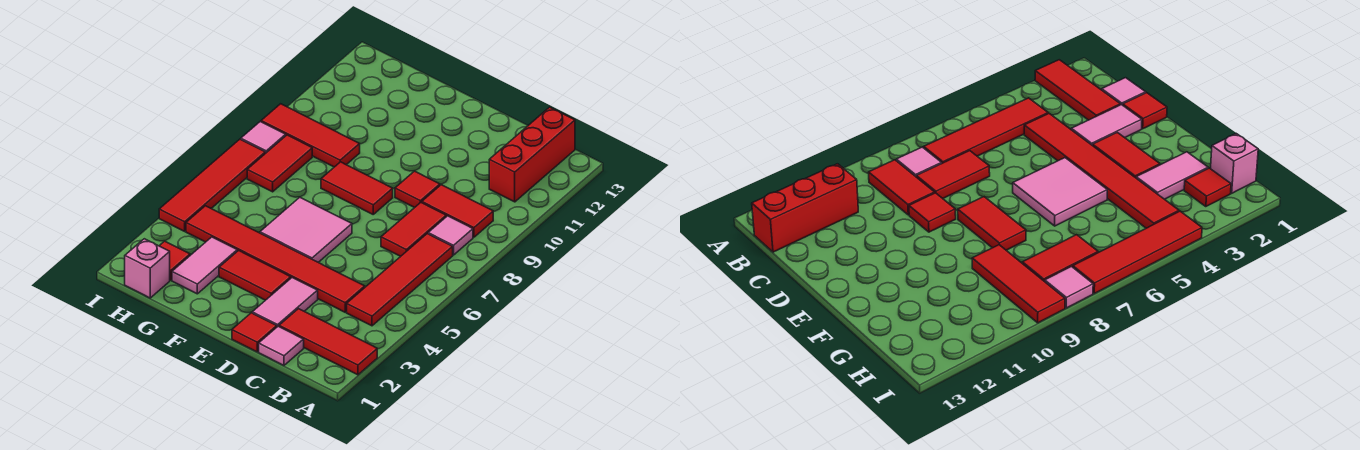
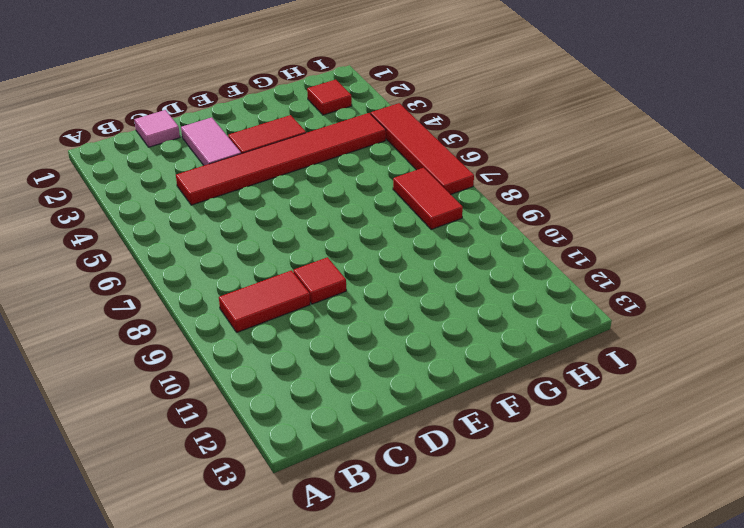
none -> red tile A2:C2 level 1
none -> red tile B4:B7 level 1
none -> pink tile B8 level 1

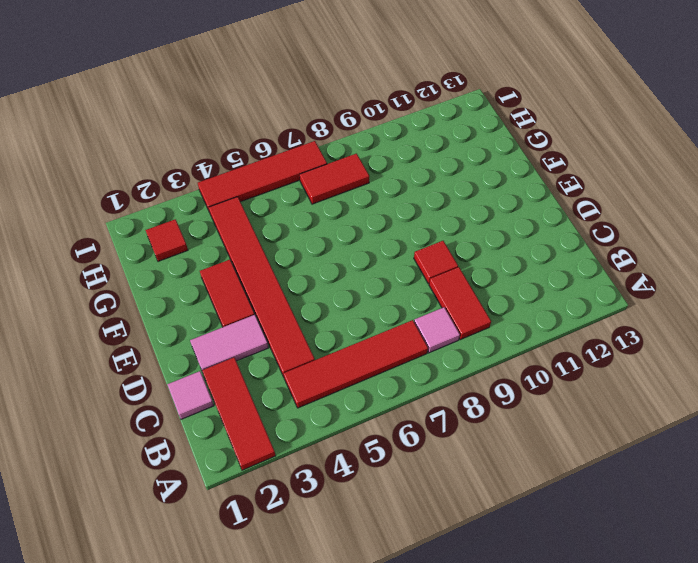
none -> red brick B11:B13 level 1
none -> red tile C7:C8 level 1
none -> red tile D1 level 1

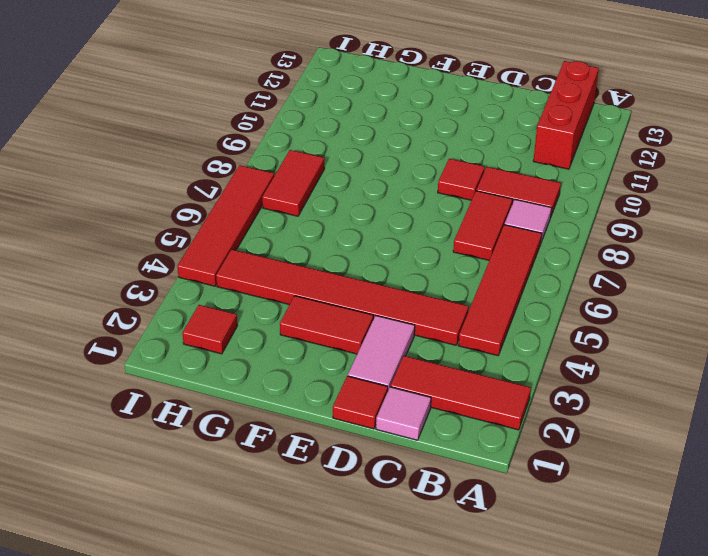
none -> pink tile E5:F6 level 1
none -> red tile E8:F8 level 1
none -> pink tile G2:G3 level 1

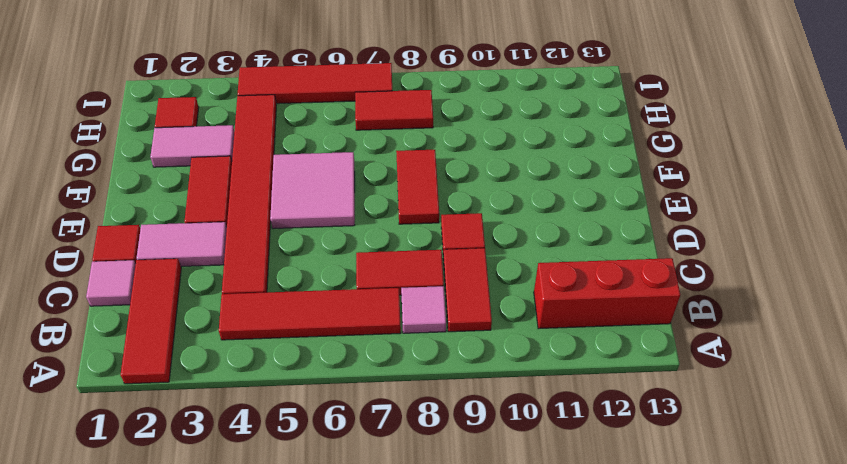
none -> red tile G9:I9 level 1
none -> pink brick H1 level 1
none -> pink tile I8 level 1

